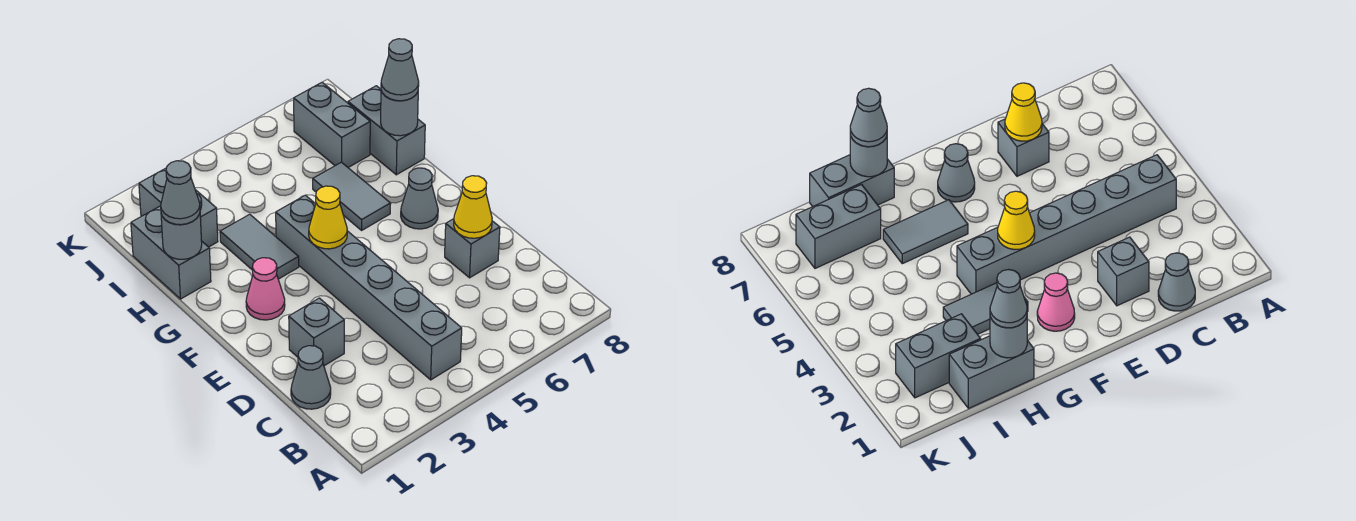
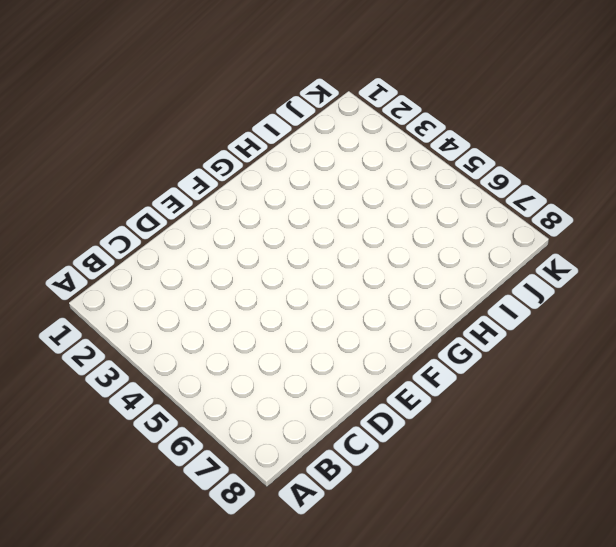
none -> grey brick B4:G4 level 1
none -> grey cone C1 level 1
none -> grey brick D2 level 1

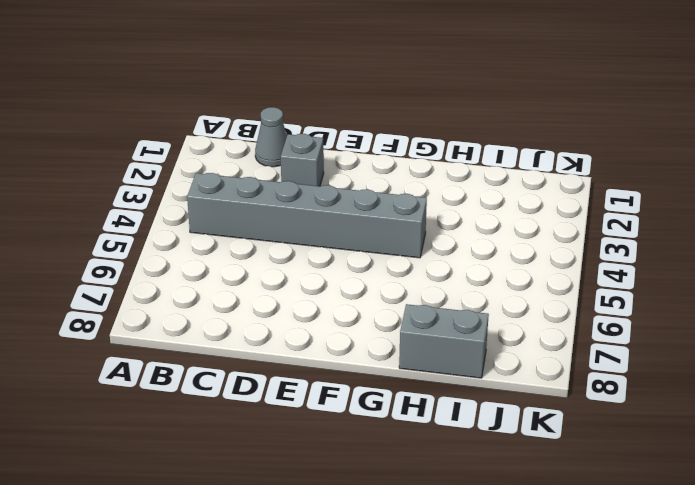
none -> grey brick D7 level 1
none -> pink cone F2 level 1
none -> grey cone F7 level 1

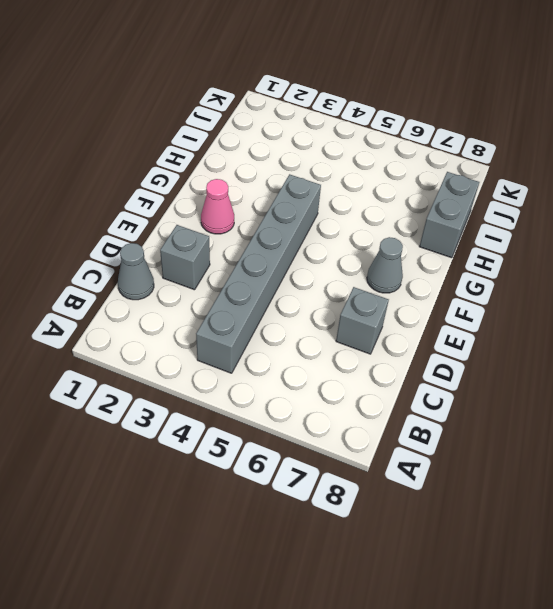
none -> grey tile G3:H3 level 1
none -> grey tile G6:H6 level 1
none -> grey brick H1:I1 level 1

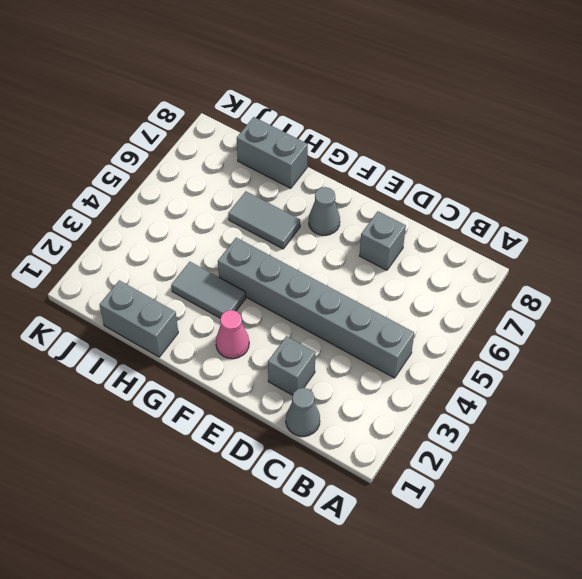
none -> grey brick I2:J2 level 1
none -> grey brick I7:J7 level 1
none -> yellow cone D7 level 2

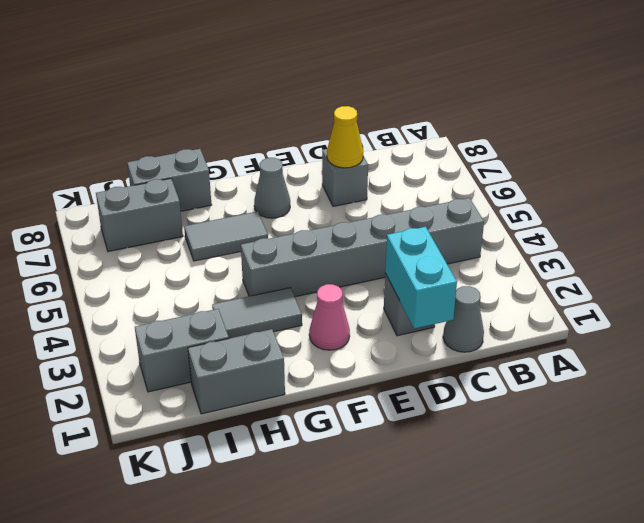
cyan brick D1:D2 level 2 -> none
none -> yellow cone F4 level 2
none -> grey round brick H1 level 2
none -> grey round brick H8 level 2

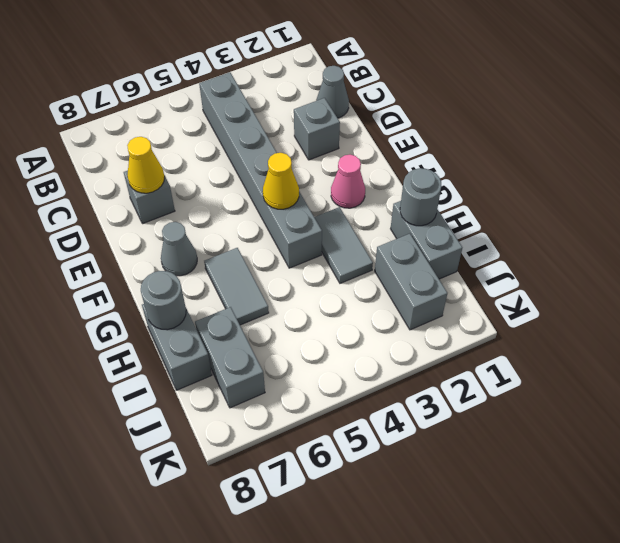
none -> grey cone H1 level 3
none -> grey cone H8 level 3

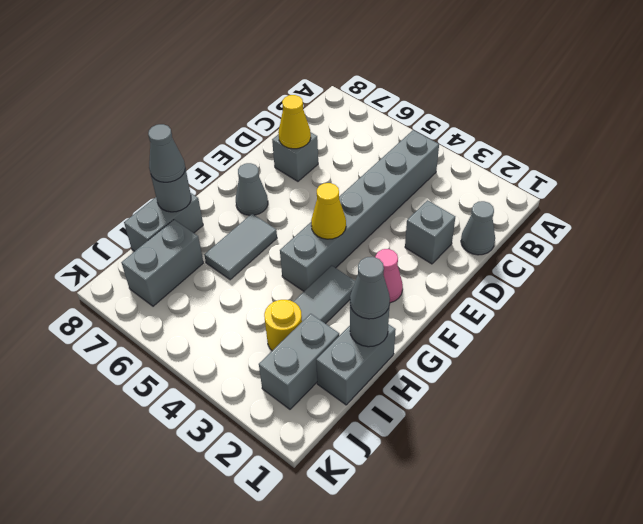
yellow round brick I3 level 1 -> none

